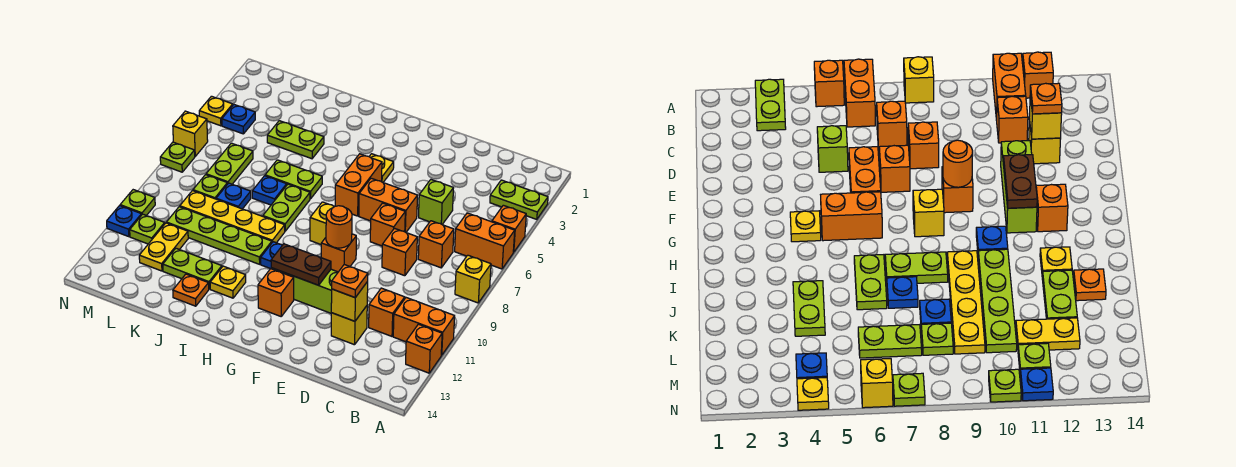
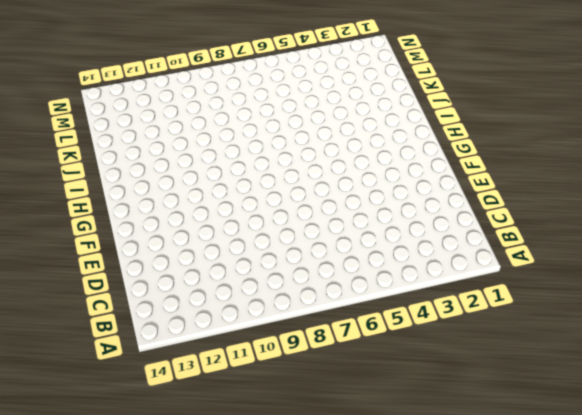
none -> lime plate A3:B3 level 1
none -> orange brick A5 level 1
none -> orange brick A6:B6 level 1
none -> yellow brick A8 level 1

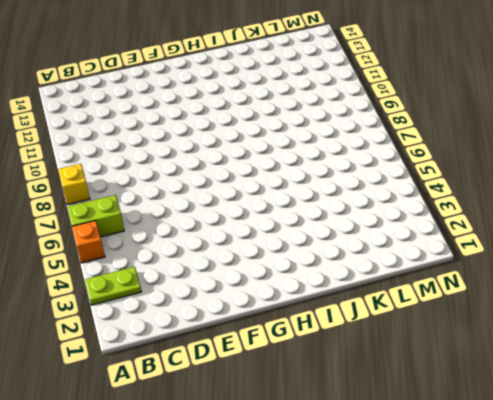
lime brick A6:B6 level 1 -> orange brick A6:B6 level 1
none -> orange brick A11:B11 level 1
none -> orange brick A12 level 1
none -> orange brick C7 level 1
none -> orange brick C11 level 1

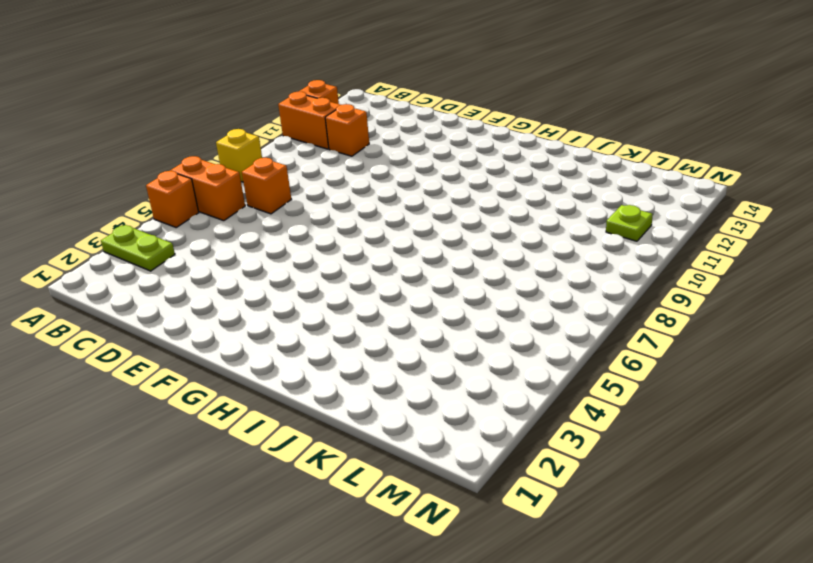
none -> lime brick D5 level 1
none -> orange brick D8 level 1
none -> yellow brick D12 level 1
none -> orange brick E6:F6 level 1

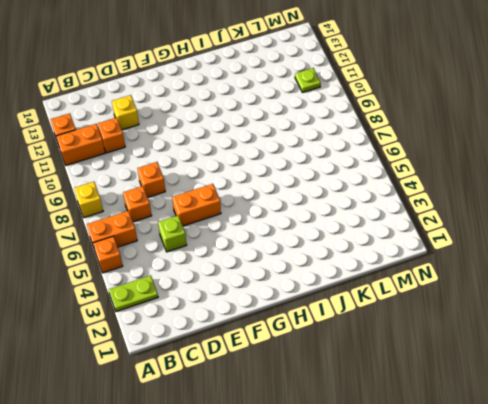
none -> orange brick E7 level 1
none -> lime brick E11:G11 level 1
none -> orange brick F9 level 1
none -> yellow plate G4 level 1

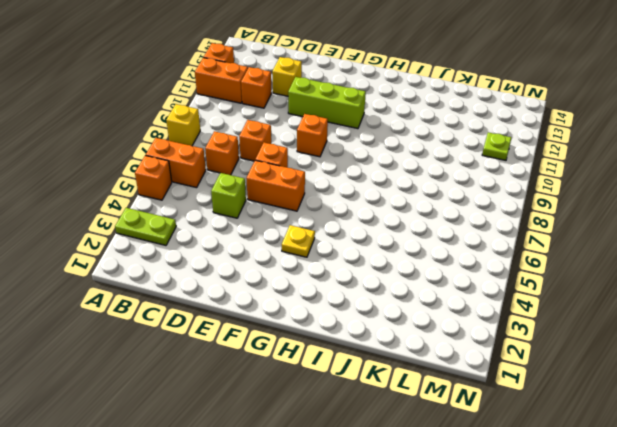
none -> orange brick G5:G6 level 1
none -> yellow brick G8 level 1
none -> orange brick G12 level 1
none -> blue plate H10 level 1

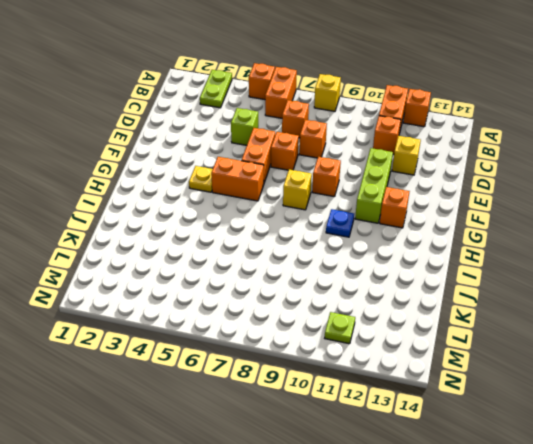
none -> lime plate I6:J6 level 1
none -> lime plate I7:I8 level 1
none -> yellow plate I9:L9 level 1
none -> lime plate I10:L10 level 1

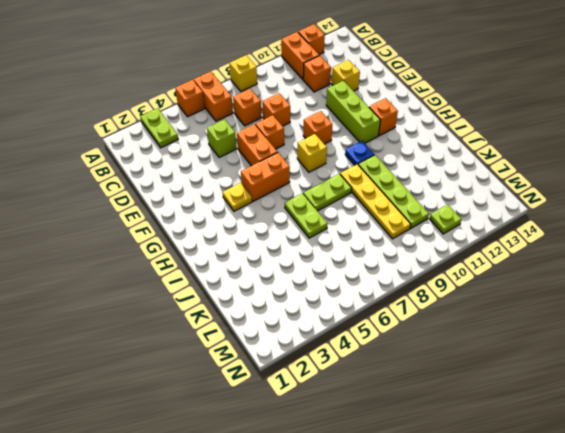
none -> yellow plate I12 level 1
none -> lime plate J4:K4 level 1
none -> blue plate J7 level 1
none -> lime plate J12:K12 level 1

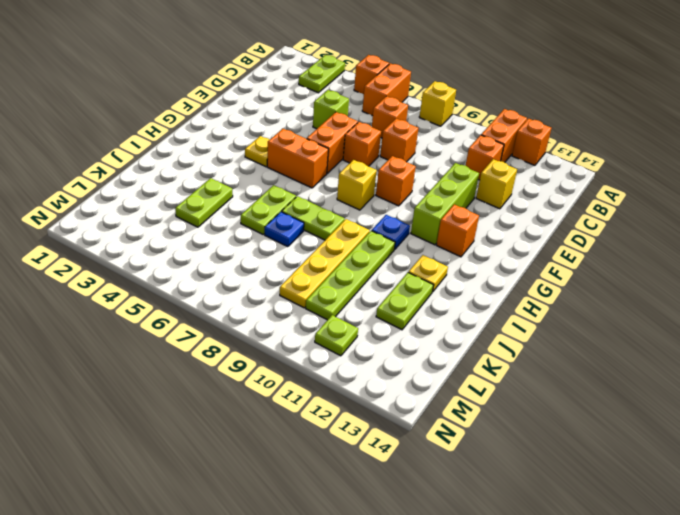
none -> orange plate J13 level 1
none -> blue plate K8 level 1
none -> lime plate L6:L7 level 1
none -> lime plate L8 level 1

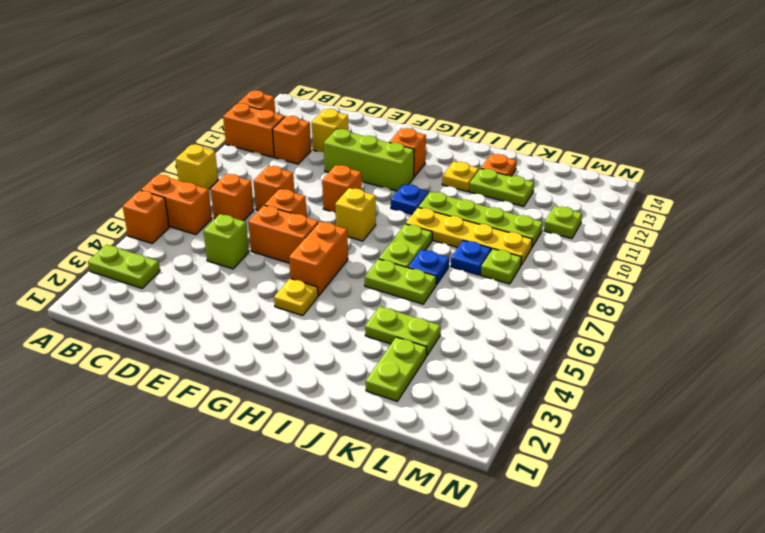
lime plate K2:K3 level 1 -> lime plate L6:L7 level 1
none -> yellow plate L11:L12 level 1
none -> blue plate M4 level 1
none -> yellow plate N4 level 1
none -> yellow brick N6 level 1

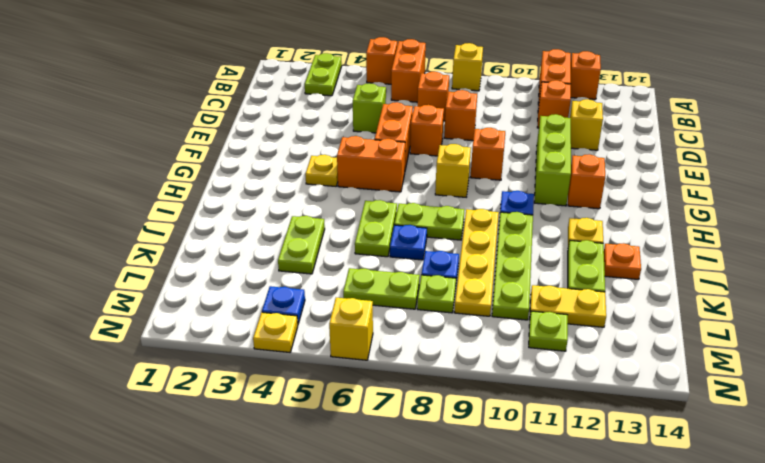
none -> lime plate N7 level 1
none -> lime plate N10 level 1
none -> blue plate N11 level 1
none -> yellow brick D12 level 2

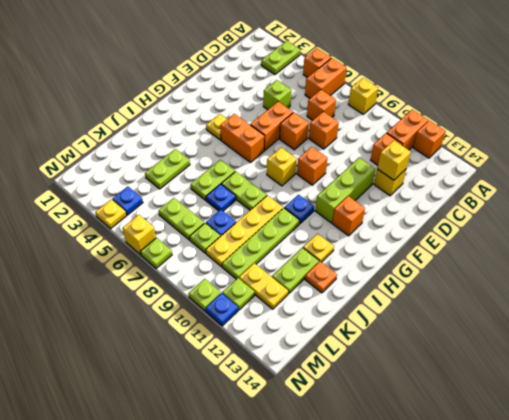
none -> orange round brick F9 level 2
none -> brown plate F11:G11 level 2
none -> orange plate D12 level 3

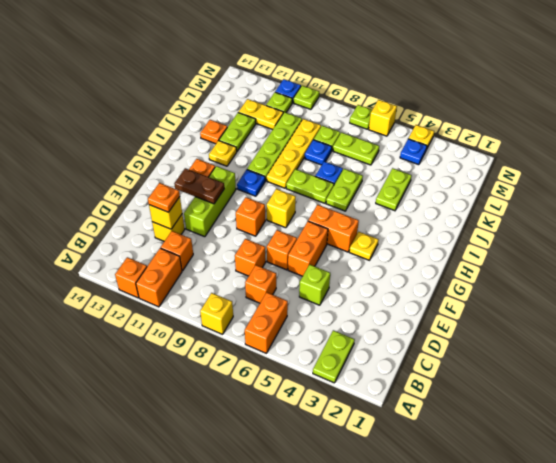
brown plate F11:F12 level 2 -> brown plate F11:G11 level 2
none -> orange brick A5 level 1
none -> orange round brick F9 level 2

